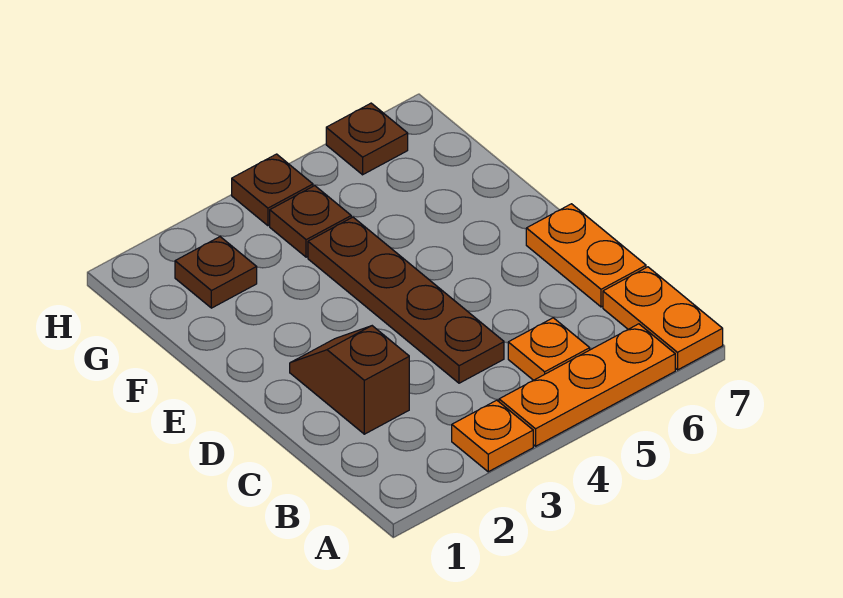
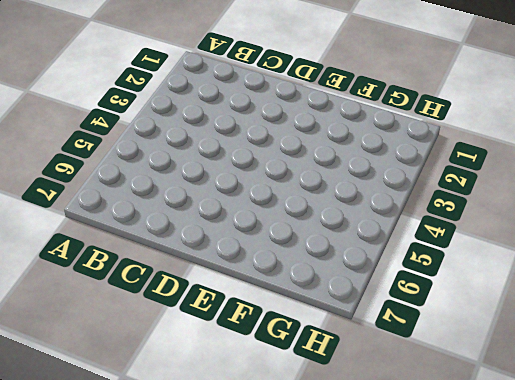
none -> orange plate A3 level 1
none -> orange plate A4:A6 level 1

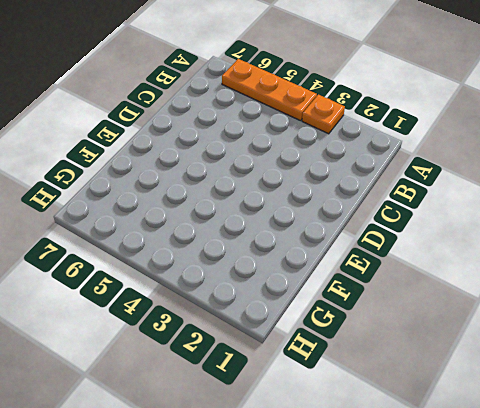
none -> orange plate A7:B7 level 1
none -> orange plate B5 level 1

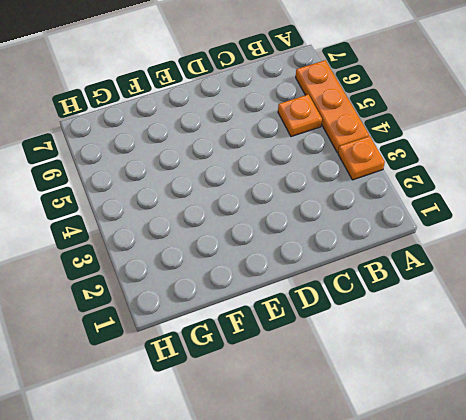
none -> orange plate A7:B7 level 1
none -> brown slope C2:D2 level 1 top C

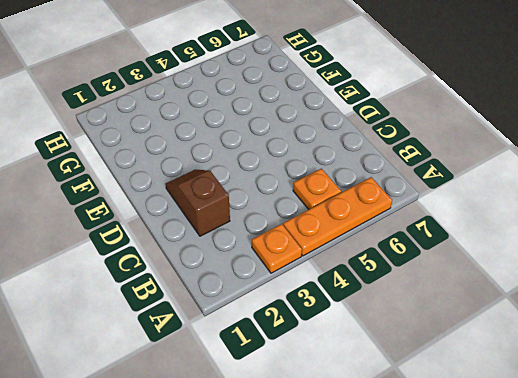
none -> orange plate A7:B7 level 1
none -> brown plate C4:F4 level 1

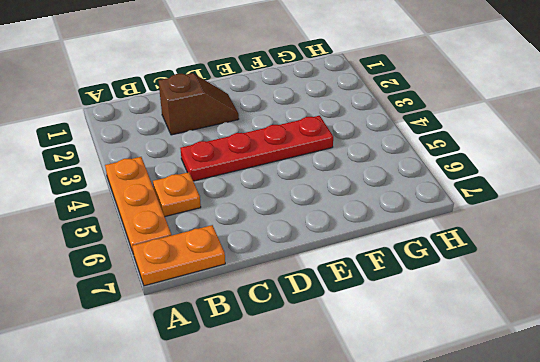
red plate C4:F4 level 1 -> brown plate C4:F4 level 1
none -> orange plate A3 level 1
none -> orange plate C7:D7 level 1

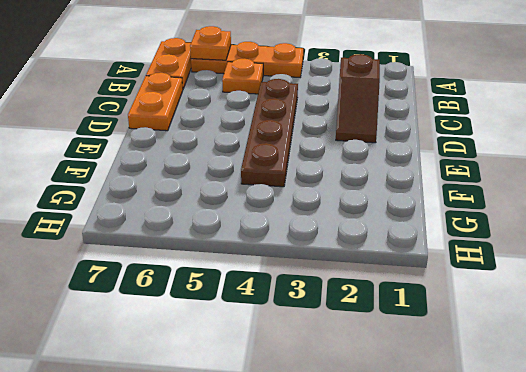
orange plate A6 level 2 -> orange plate A3 level 1
none -> brown plate G2 level 1
none -> brown plate G4 level 1

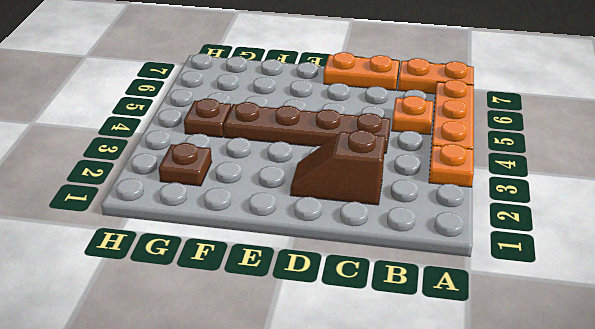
none -> brown plate H4 level 1
none -> brown plate H6 level 1

